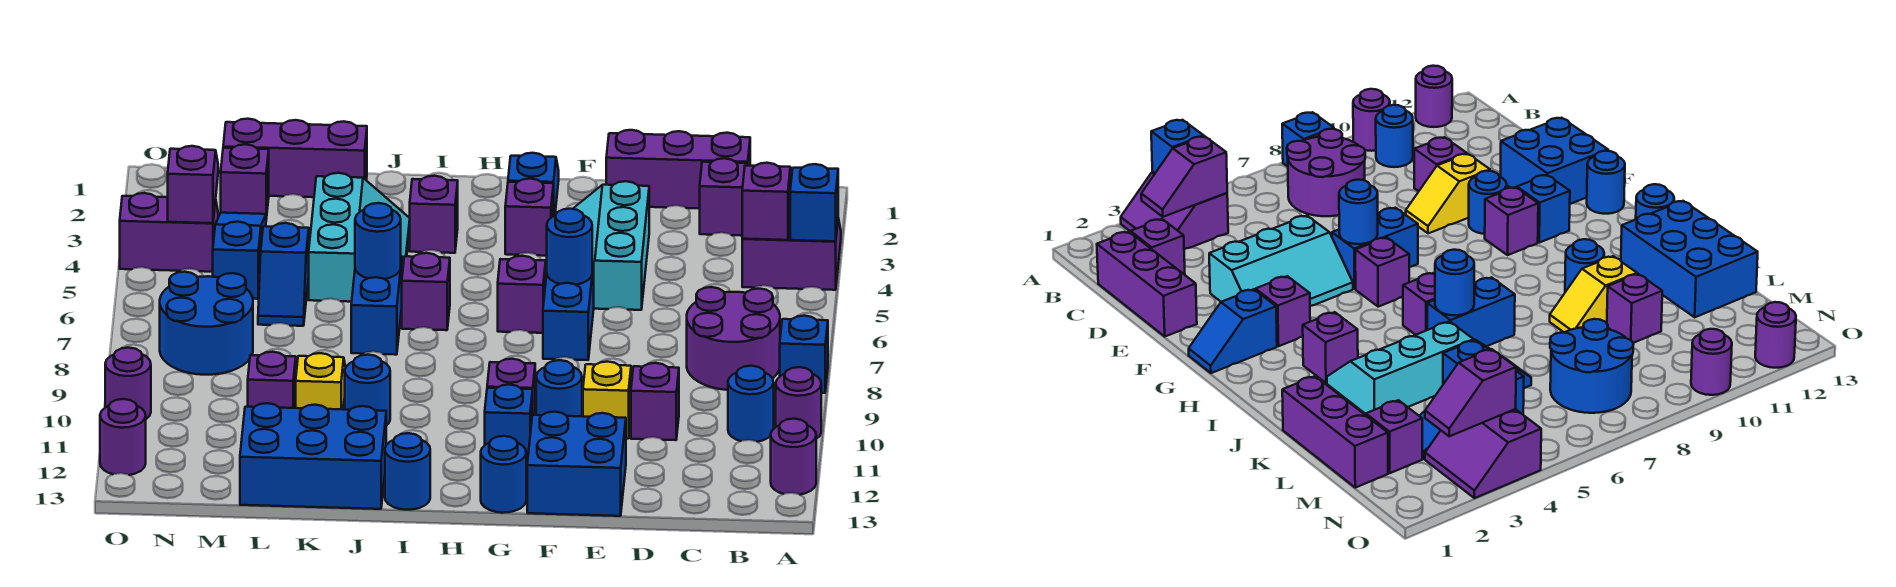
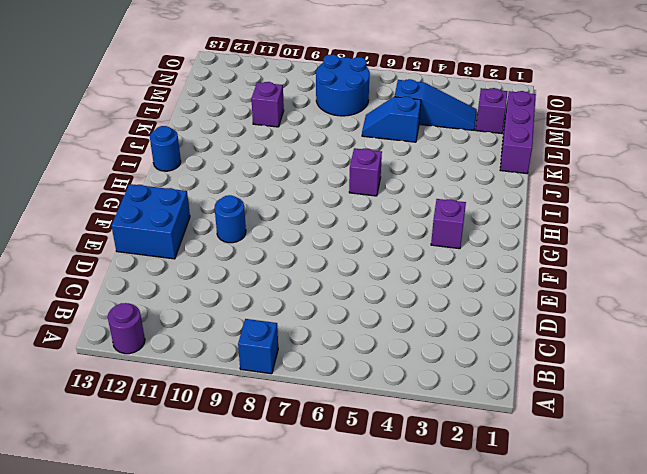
none -> purple slope A3:B4 level 1 top 4
none -> purple round brick A10 level 1
none -> purple round brick B7:C8 level 1
none -> blue round brick B10 level 1

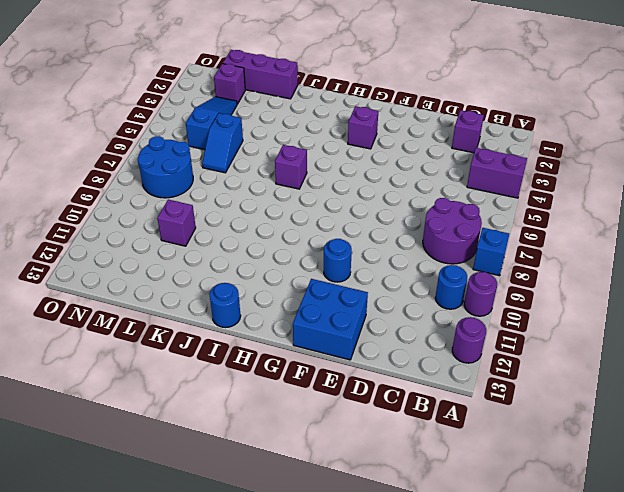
none -> purple brick C1:E1 level 1
none -> purple brick D10 level 1
none -> cyan slope E3:F5 level 1 top E
none -> yellow slope E9:E10 level 1 top 10

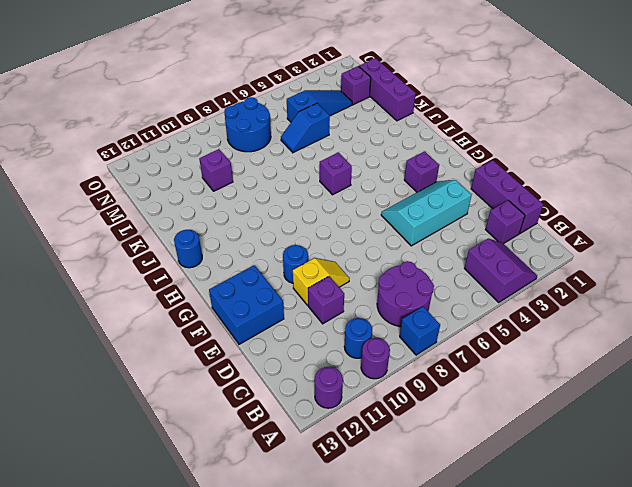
none -> blue brick F6:F7 level 1
none -> blue slope G1:G2 level 1 top 2
none -> purple brick G6 level 1
none -> purple brick G10 level 1

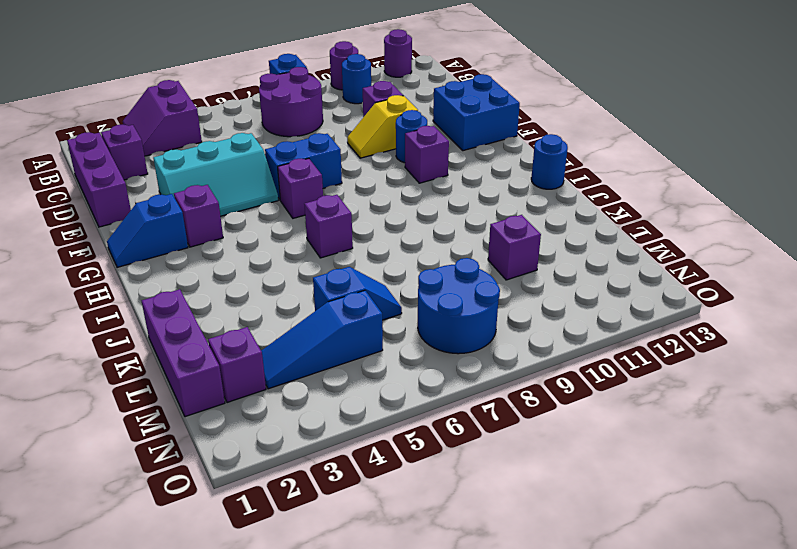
none -> blue brick G11 level 1
none -> blue round brick G13 level 1
none -> purple brick I3 level 1
none -> cyan slope J3:K5 level 1 top K

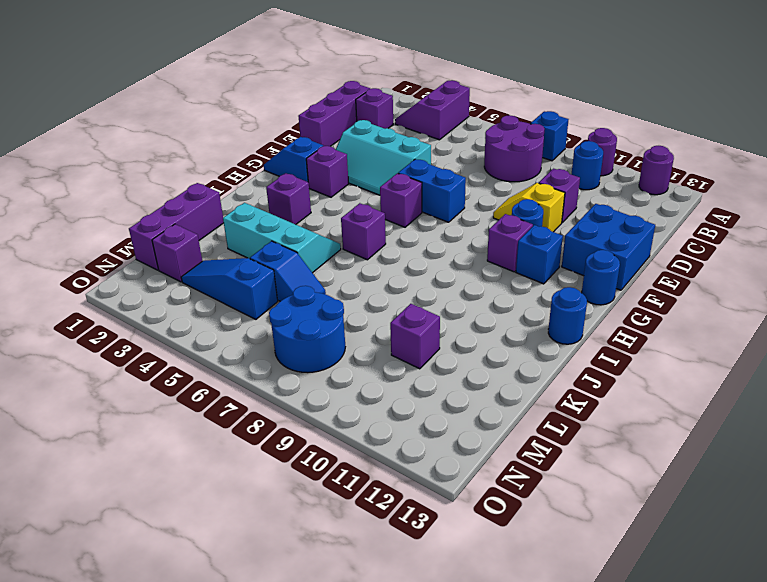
none -> blue brick J6:J7 level 1
none -> blue round brick J10 level 1
none -> blue brick J12:L13 level 1
none -> yellow slope K9:K10 level 1 top 10

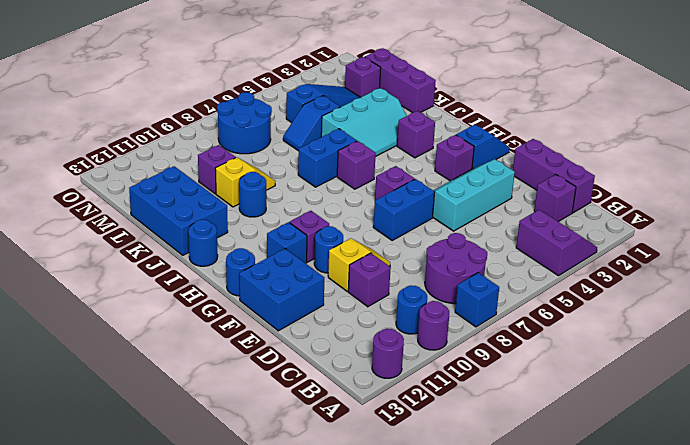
none -> purple slope N3:O4 level 1 top 4
none -> purple round brick O10 level 1
none -> purple round brick O12 level 1
none -> blue brick A4 level 2

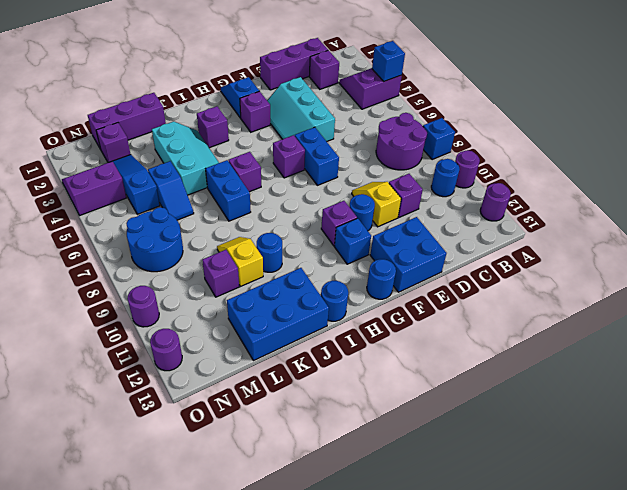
none -> purple slope B3:B4 level 2 top 4
none -> blue round brick F6 level 2
none -> blue round brick J6 level 2
none -> purple slope N3:N4 level 2 top 4

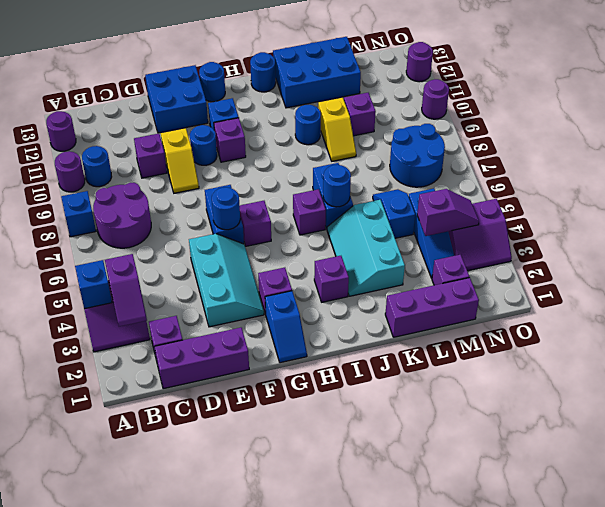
purple slope M4:N4 level 2 top M -> purple slope N3:N4 level 2 top 4

